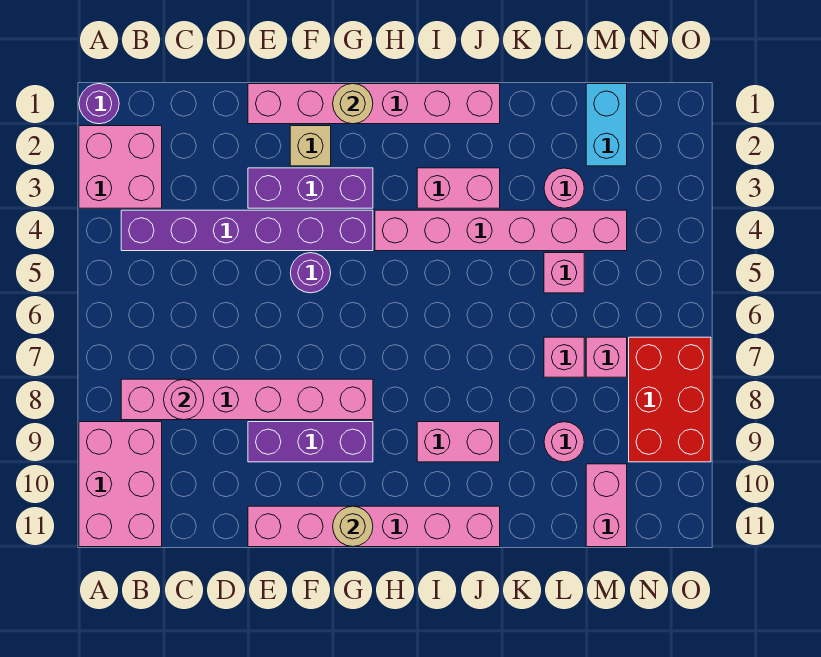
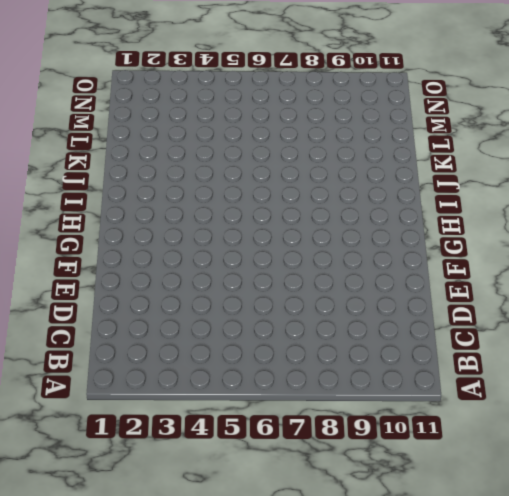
none -> purple round brick A1 level 1
none -> pink brick A2:B3 level 1
none -> pink brick A9:B11 level 1

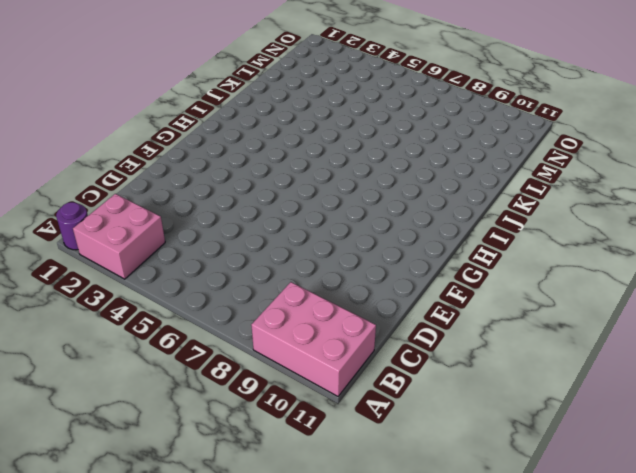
none -> purple brick B4:G4 level 1
none -> pink brick B8:G8 level 1
none -> pink brick E1:J1 level 1

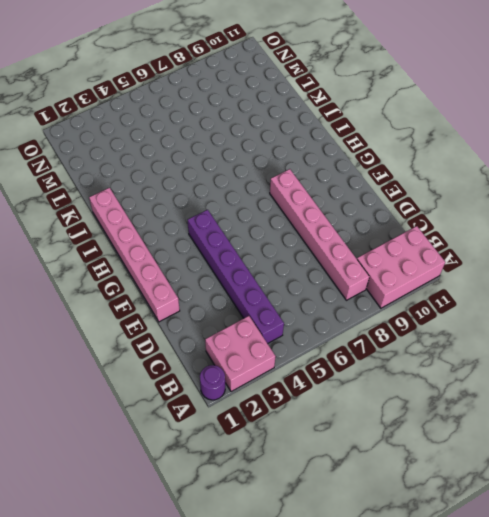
none -> purple brick E3:G3 level 1
none -> purple brick E9:G9 level 1
none -> pink brick E11:J11 level 1

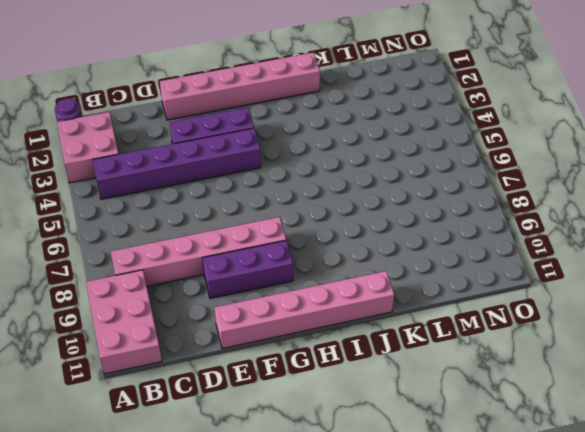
none -> tan brick F2 level 1
none -> purple round brick F5 level 1
none -> pink brick H4:M4 level 1

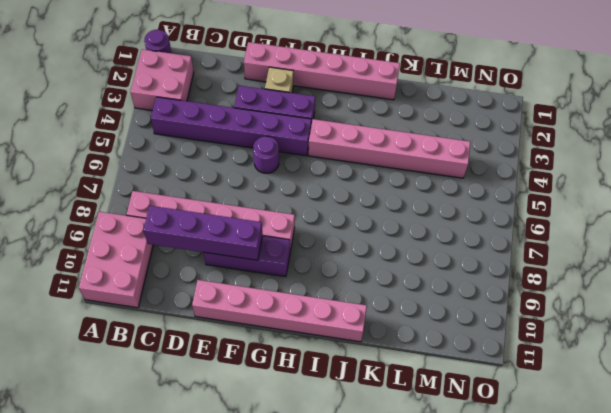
purple brick C9:F9 level 2 -> none
none -> pink brick I3:J3 level 1
none -> pink brick I9:J9 level 1
none -> pink round brick L3 level 1

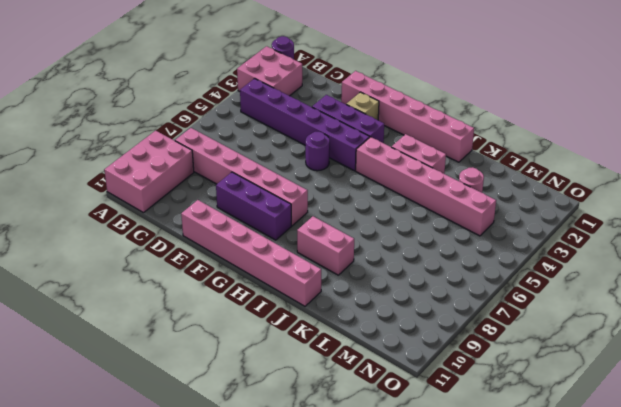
none -> pink brick L5 level 1
none -> pink brick L7 level 1
none -> pink round brick L9 level 1

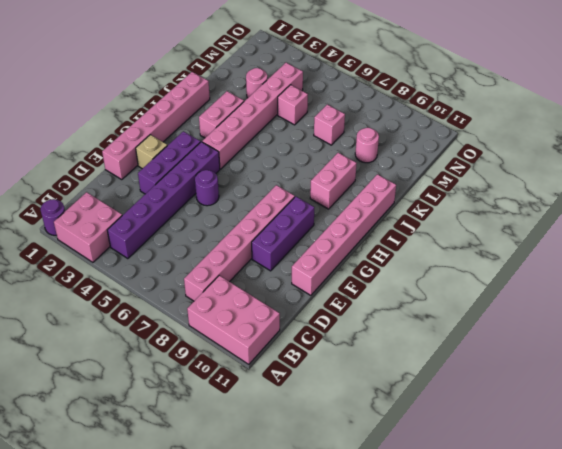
none -> cyan brick M1:M2 level 1
none -> pink brick M7 level 1
none -> pink brick M10:M11 level 1

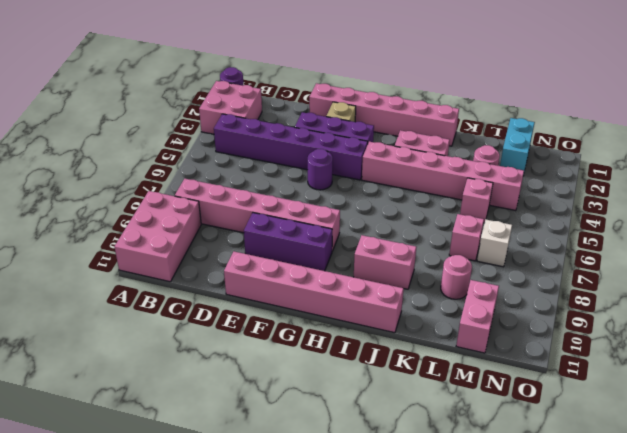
white brick M7 level 1 -> pink brick M7 level 1
none -> red brick N7:O9 level 1
none -> pink round brick C8 level 2
none -> tan round brick G1 level 2

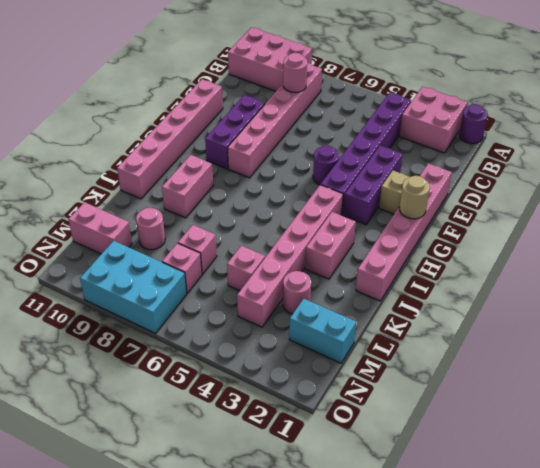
cyan brick N7:O9 level 1 -> red brick N7:O9 level 1
none -> tan round brick G11 level 2

